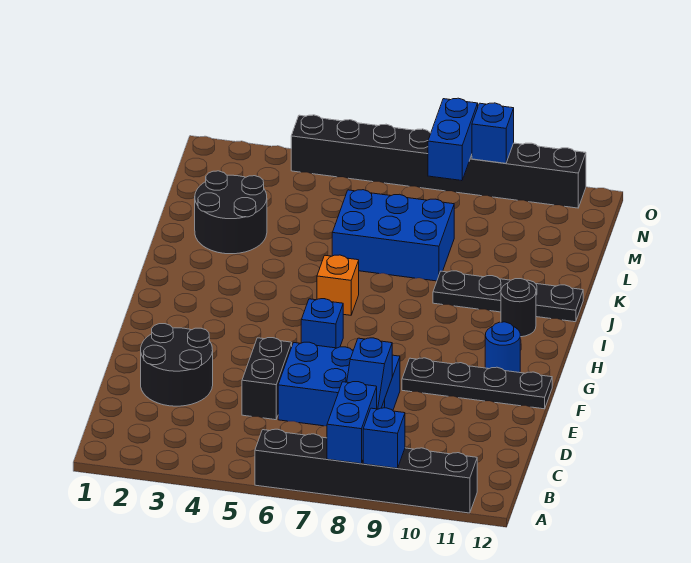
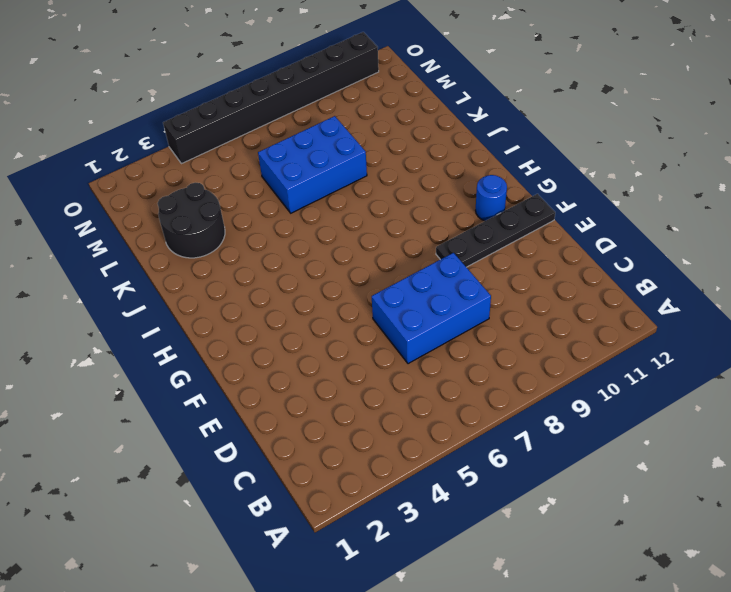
none -> black brick A6:A11 level 1
none -> black round brick D2:E3 level 1
none -> black brick D5:E5 level 1

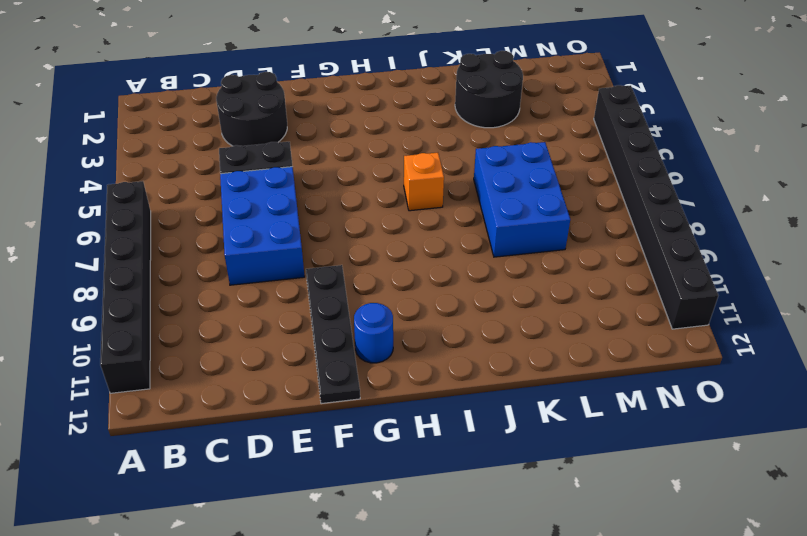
none -> blue brick G6 level 1
none -> black round brick I11 level 1
none -> black plate J9:J12 level 1

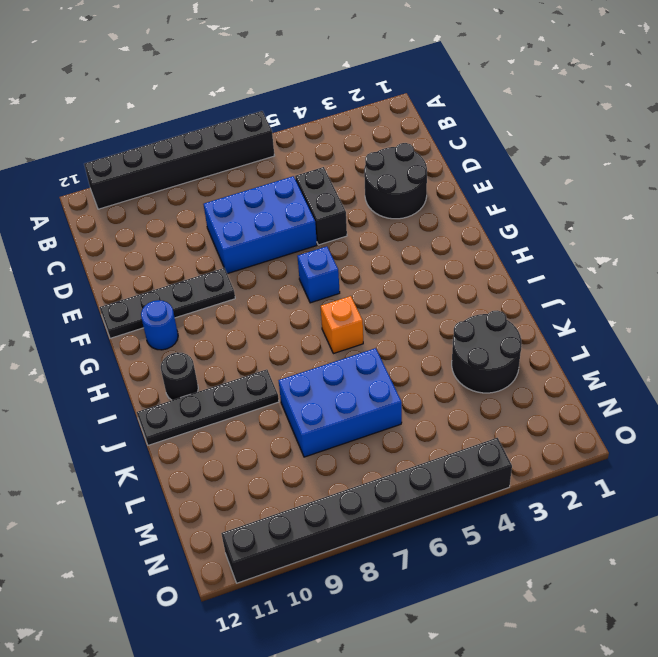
none -> blue brick A8:B8 level 2
none -> blue brick A9 level 2
none -> blue slope C8:D8 level 2 top D

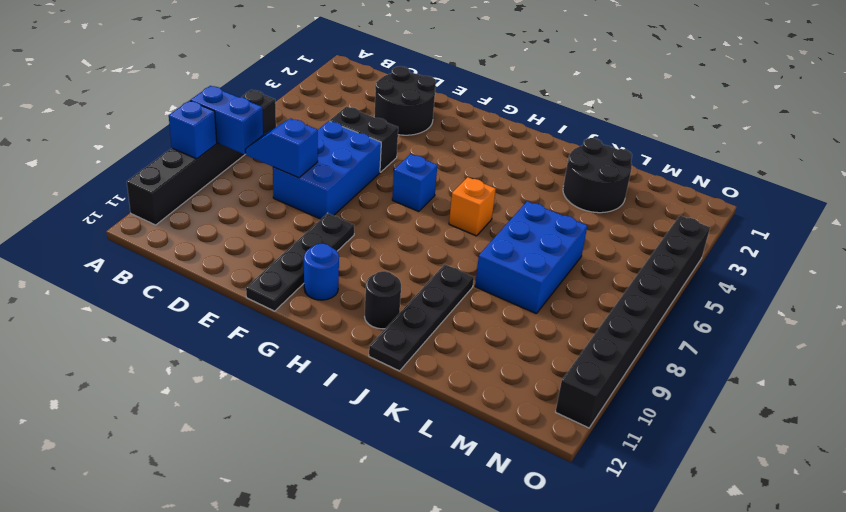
none -> blue brick N8:O8 level 2
none -> blue brick O9 level 2

